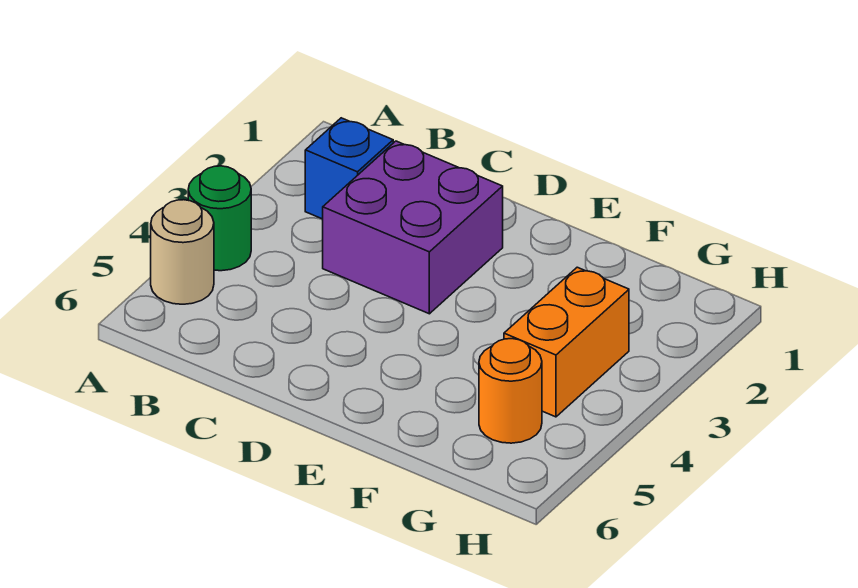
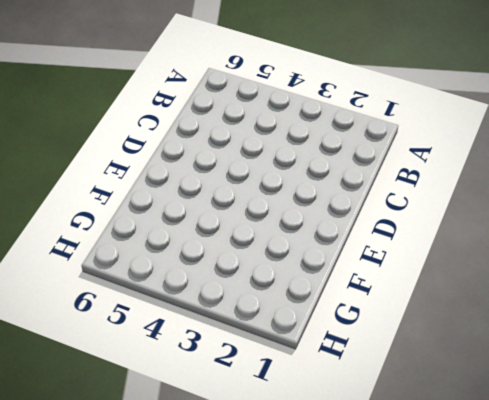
none -> green round brick A4 level 1
none -> tan round brick A5 level 1

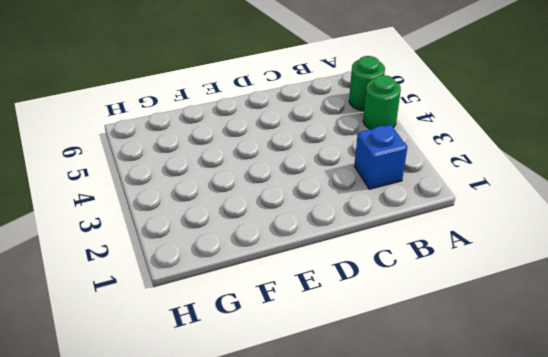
green round brick A5 level 1 -> tan round brick A5 level 1
none -> purple brick C2:D3 level 1
none -> orange brick G3:G4 level 1

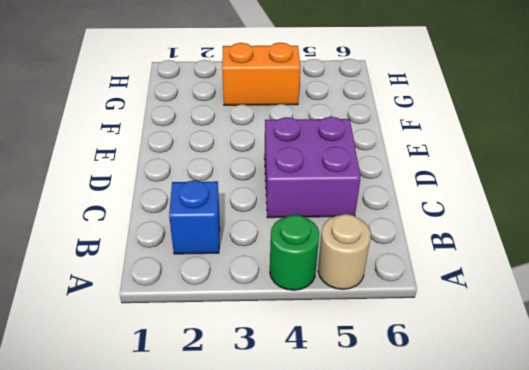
purple brick C4:D5 level 1 -> purple brick C2:D3 level 1
none -> orange round brick G5 level 1

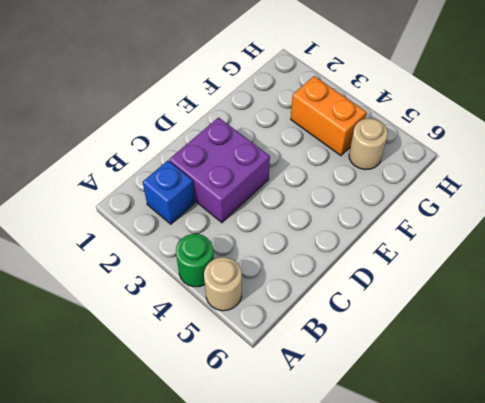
tan round brick G5 level 1 -> orange round brick G5 level 1

